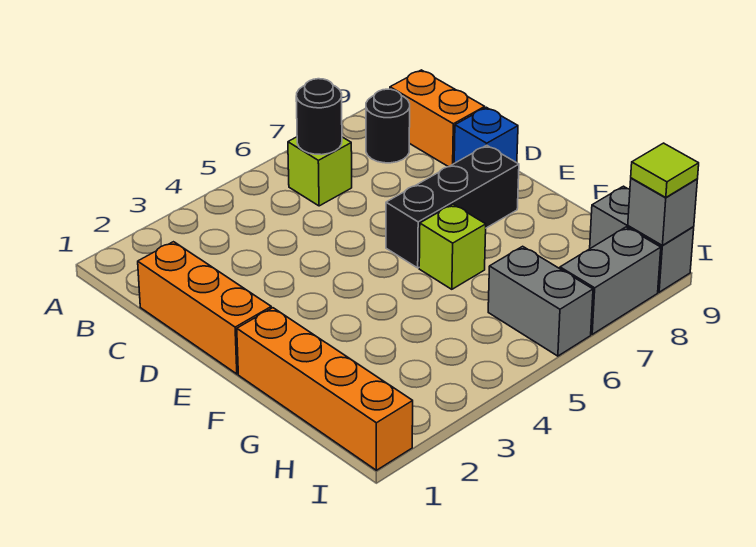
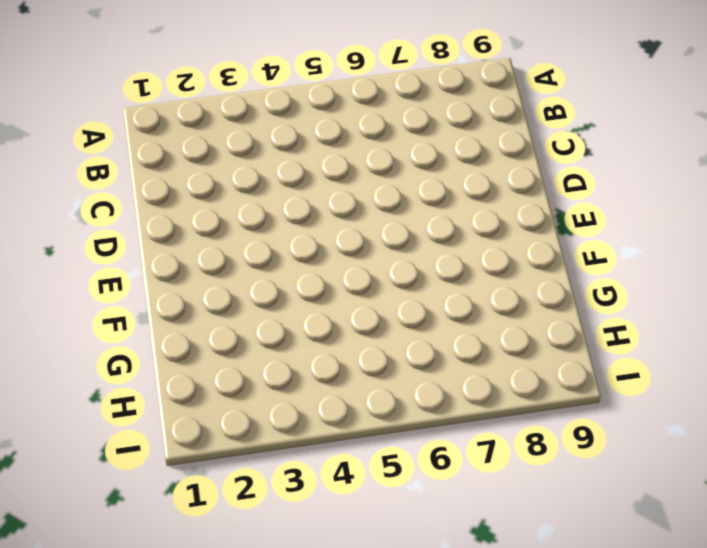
none -> lime brick B6 level 1
none -> black round brick B8 level 1
none -> orange brick B9:C9 level 1

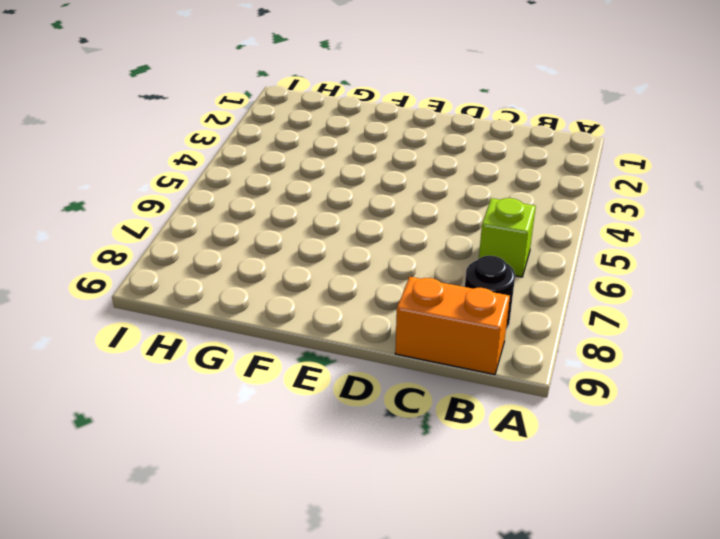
none -> orange brick C1:E1 level 1
none -> blue brick D9 level 1
none -> black brick E6:E8 level 1

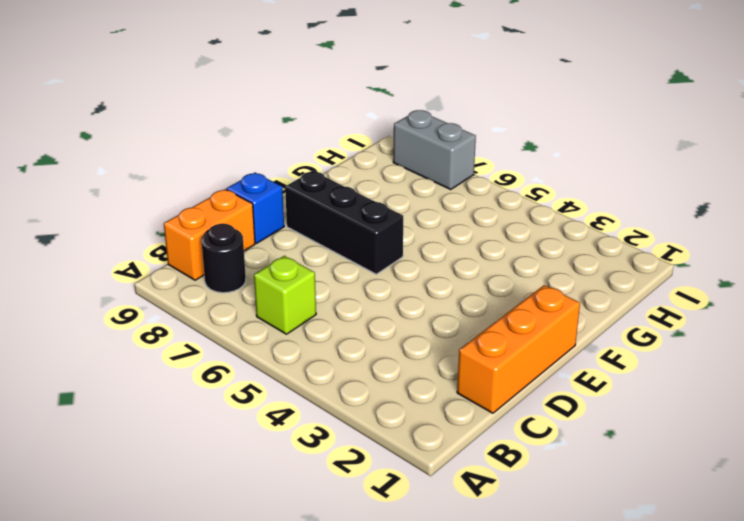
none -> orange brick F1:I1 level 1
none -> lime brick F6 level 1
none -> grey brick H6:I6 level 1

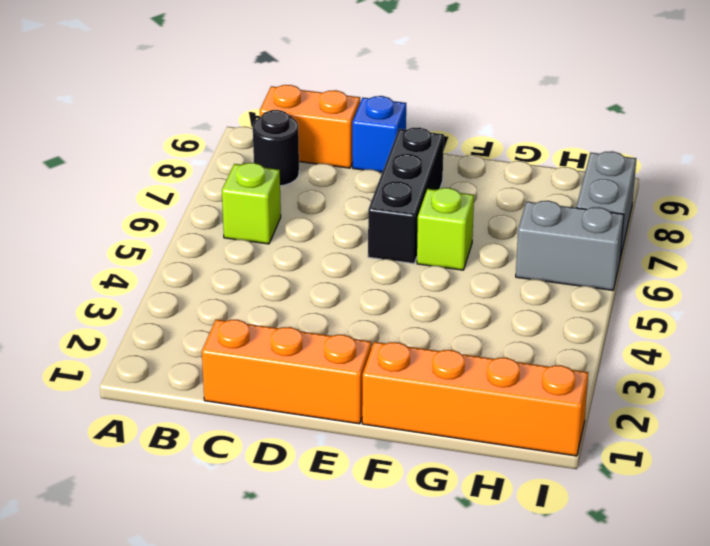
none -> grey brick H9:I9 level 1
none -> black round brick B6 level 2
none -> grey brick I9 level 2

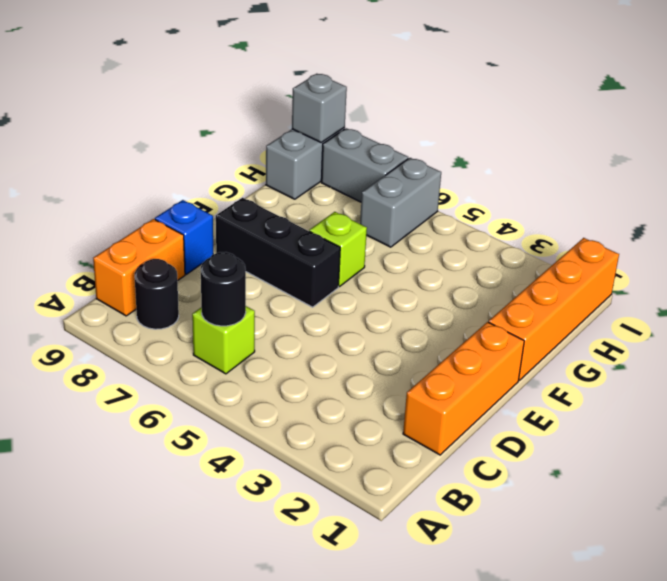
none -> lime tile I9 level 3

